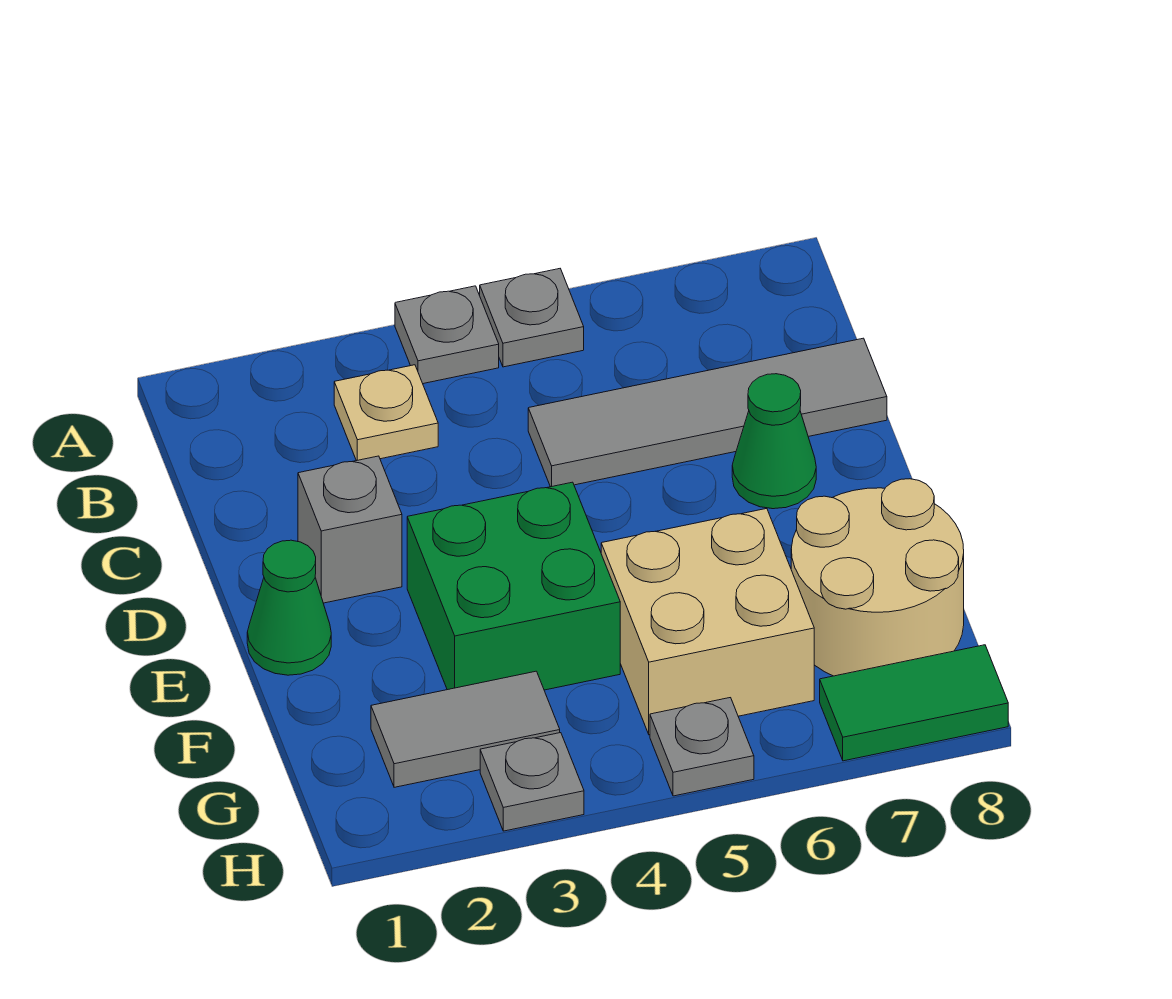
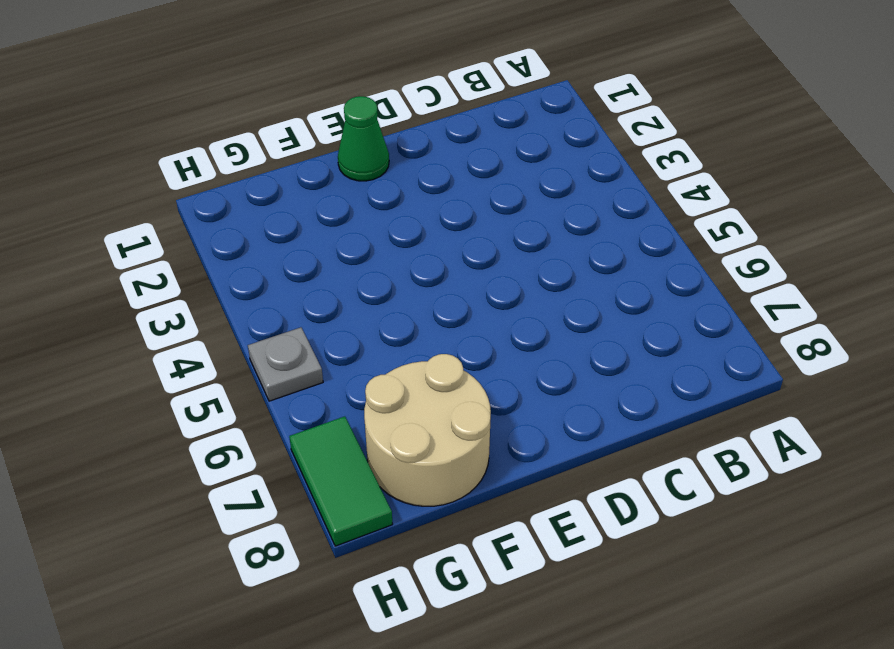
none -> grey plate A4 level 1
none -> grey plate A5 level 1
none -> tan plate B3 level 1

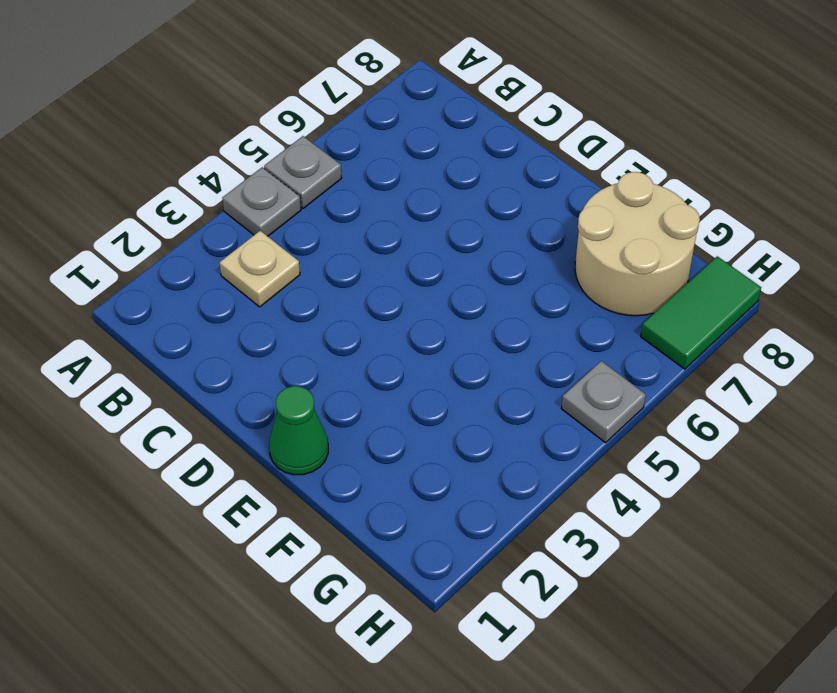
none -> grey tile C5:C8 level 1
none -> grey brick D2 level 1
none -> green cone D7 level 1

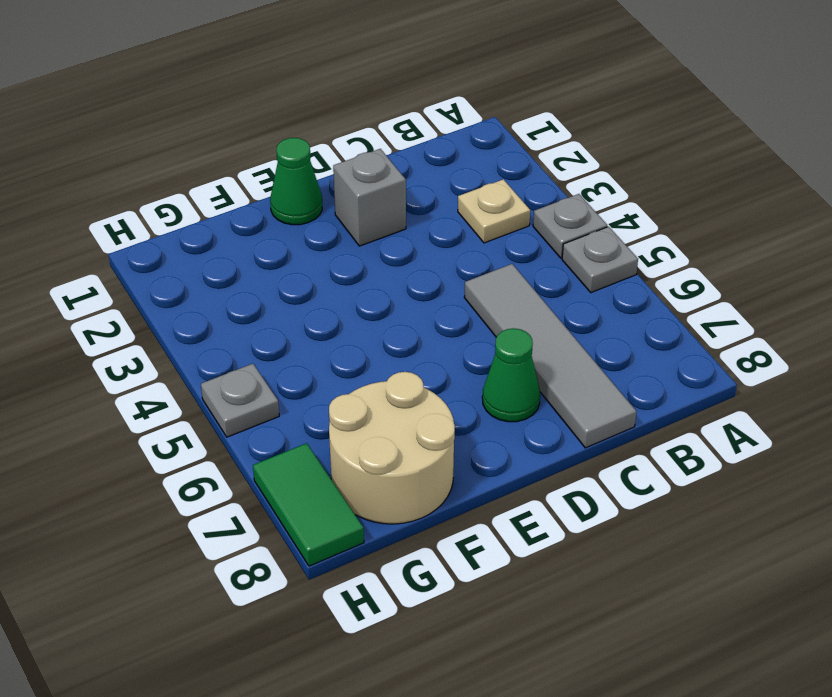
none -> green brick E3:F4 level 1
none -> tan brick F5:G6 level 1
none -> grey tile G2:G3 level 1

